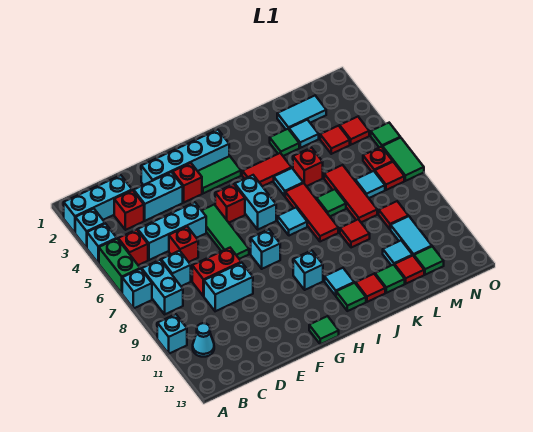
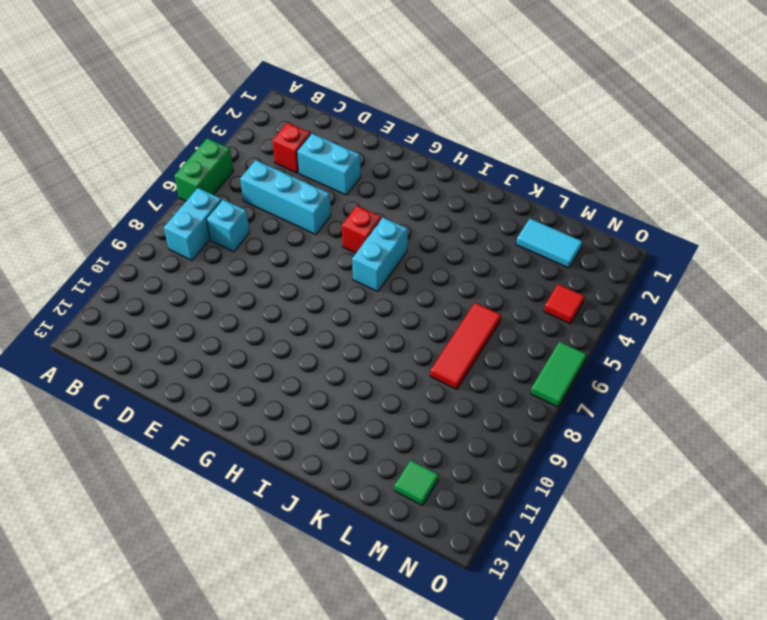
none -> cyan brick A2:C2 level 1
none -> cyan brick A3 level 1
none -> cyan brick A4 level 1
none -> cyan brick A7 level 1

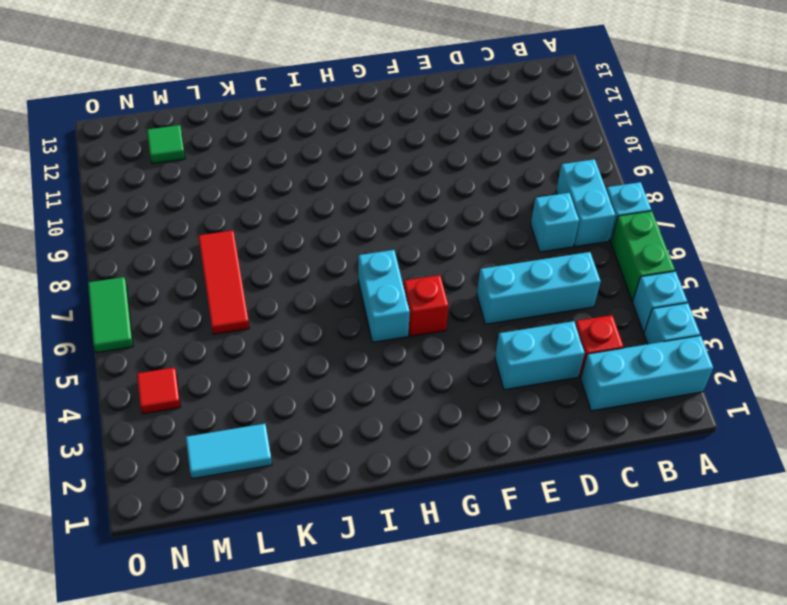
none -> cyan brick A10 level 1
none -> red brick B5 level 1
none -> cyan cone B11 level 1
none -> red brick D6 level 1

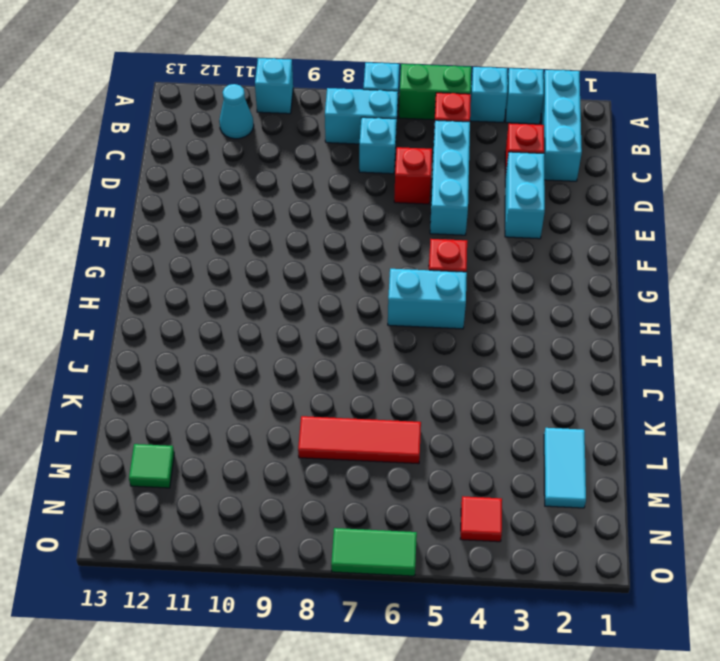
none -> red brick D8:E8 level 1
none -> cyan brick D9:E9 level 1
none -> cyan brick E2:H2 level 1
none -> red brick F3 level 1

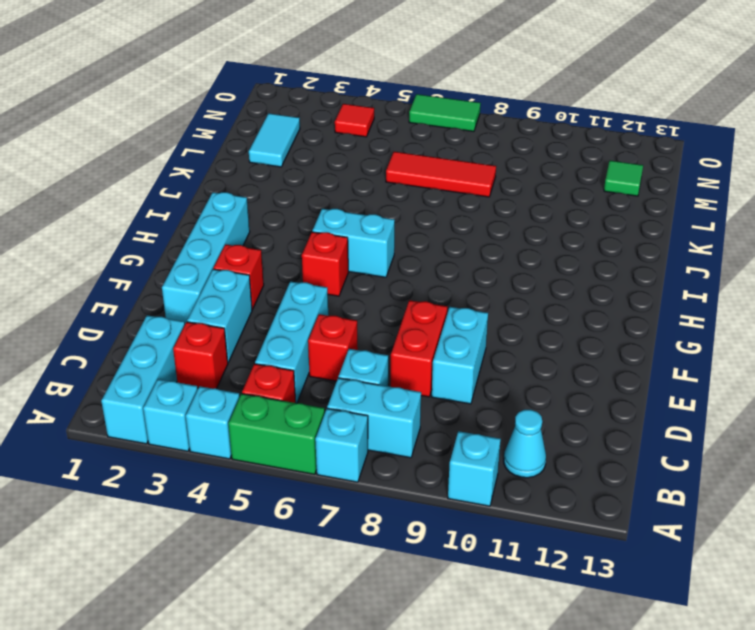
none -> green tile F5:F7 level 1
none -> green tile G3:H3 level 1
none -> cyan brick G8 level 1
none -> green tile G13 level 1

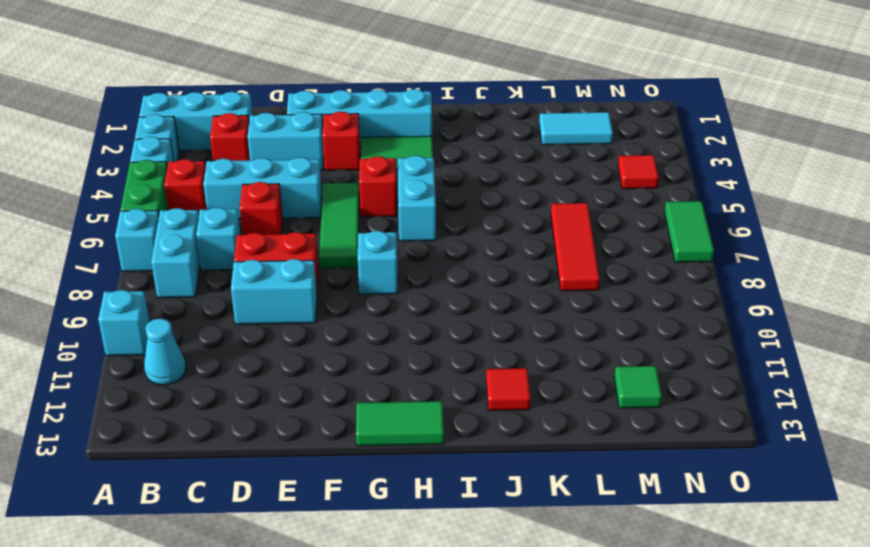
green tile G13:H13 level 1 -> green tile G13 level 1
none -> cyan brick H10 level 1
none -> red tile I4:J4 level 1
none -> cyan tile I7 level 1
none -> cyan tile I11 level 1

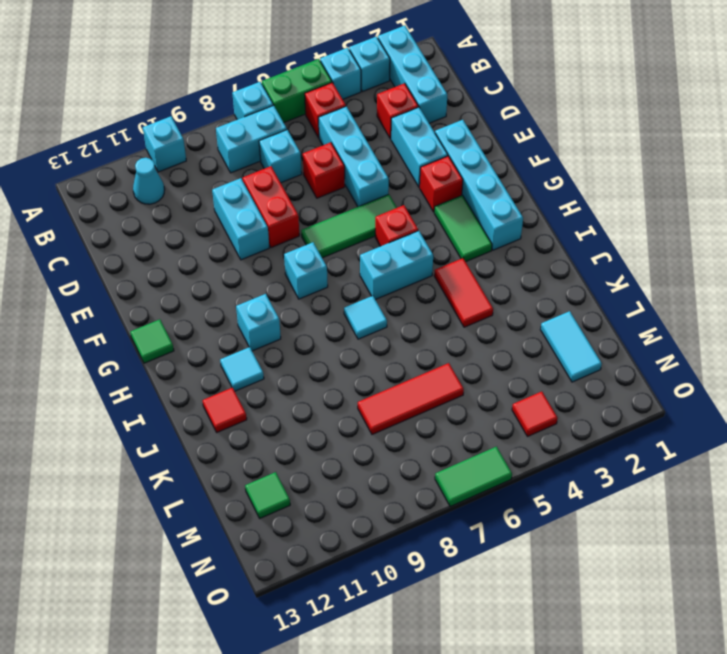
none -> green tile I12 level 1
none -> cyan tile J5 level 1
none -> red tile J6:J8 level 1
none -> green tile K3 level 1

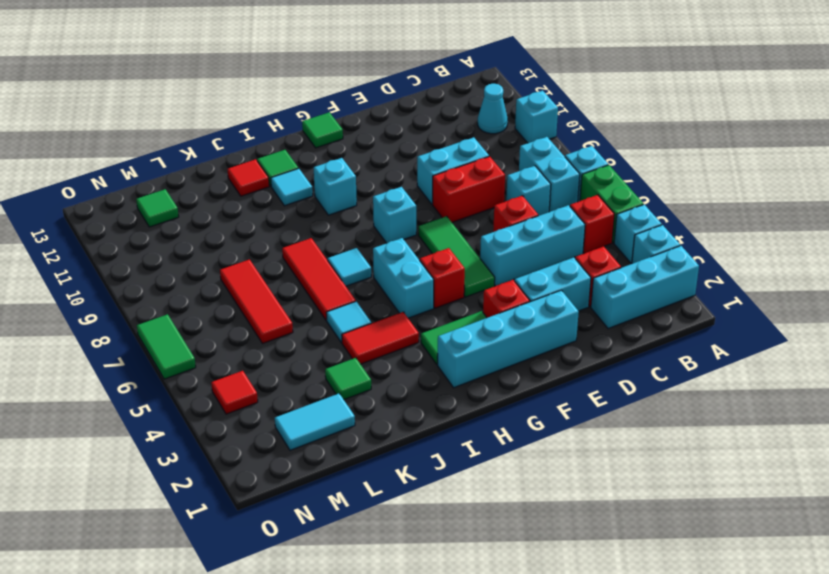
none -> red brick K5 level 1
none -> green tile K7 level 1
none -> red tile K9 level 1
none -> green tile K12 level 1

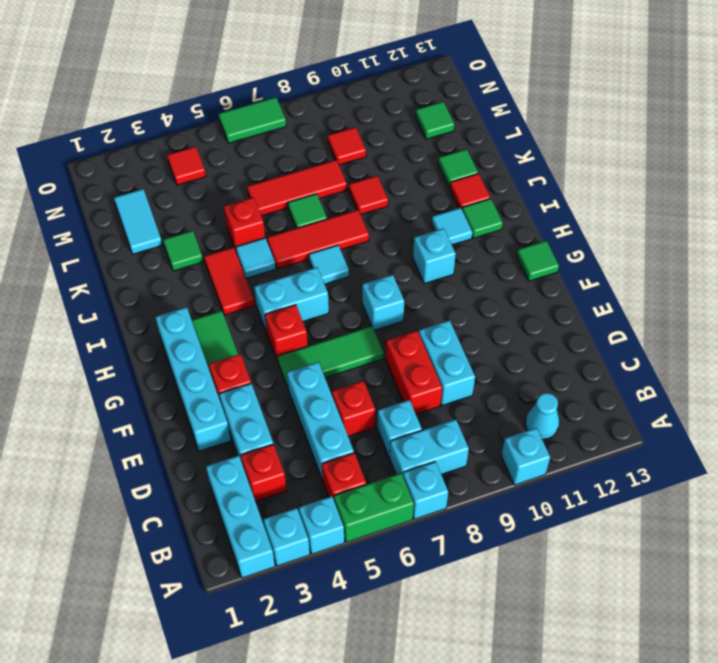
none -> cyan tile L3 level 1
none -> cyan tile L11 level 1
none -> red tile L12 level 1
none -> red tile M4 level 1

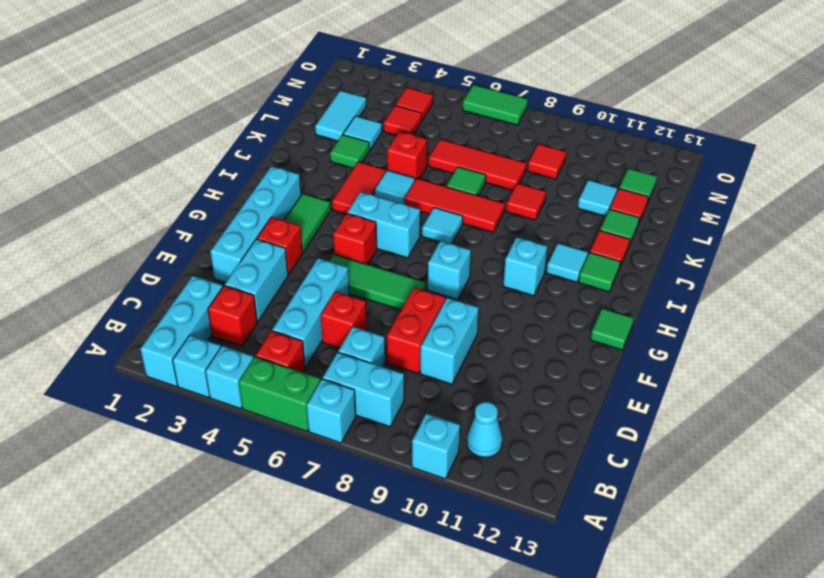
none -> cyan tile M7 level 1
none -> cyan tile M10:M11 level 1
none -> red plate N6 level 1
none -> red tile N7 level 1

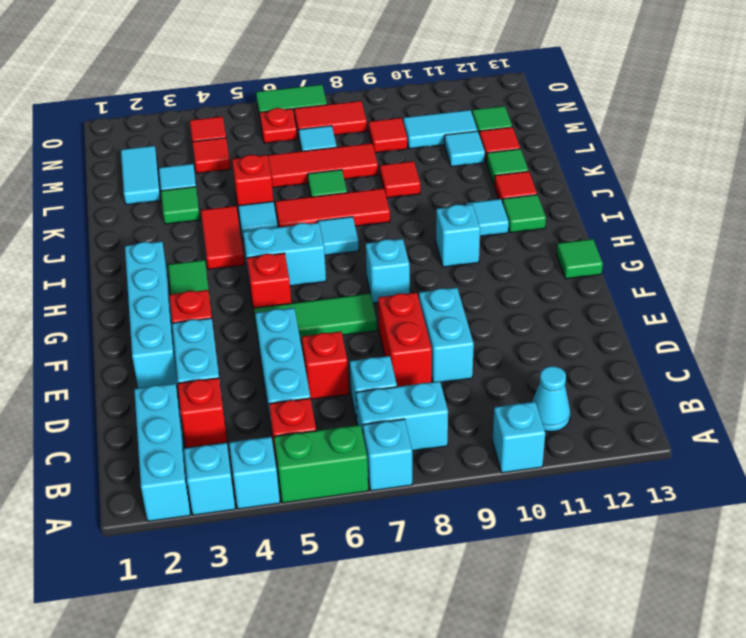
red tile N7:N8 level 1 -> red tile N7 level 1
none -> green tile O5 level 1

